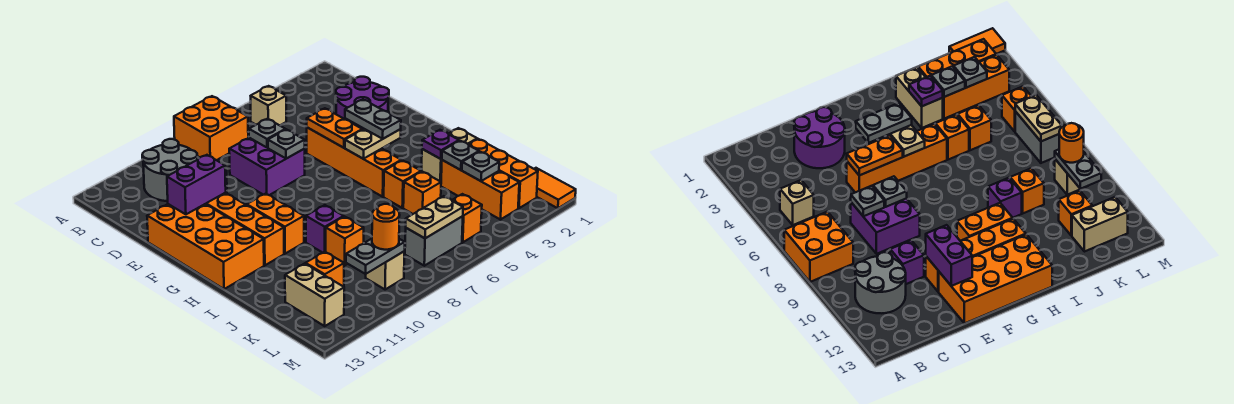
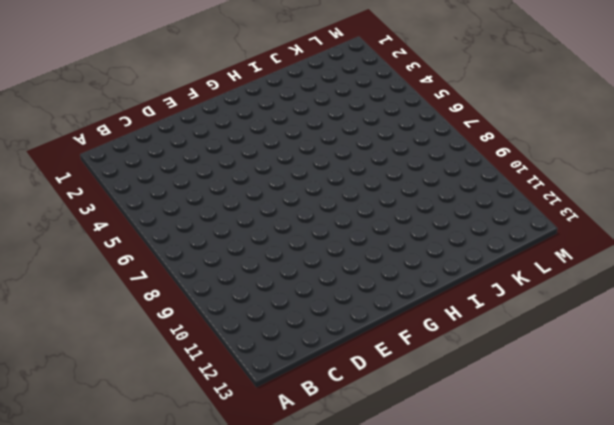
none -> orange brick A7:B8 level 1
none -> tan brick B5 level 1
none -> grey round brick B10:C11 level 1
none -> purple round brick D2:E3 level 1

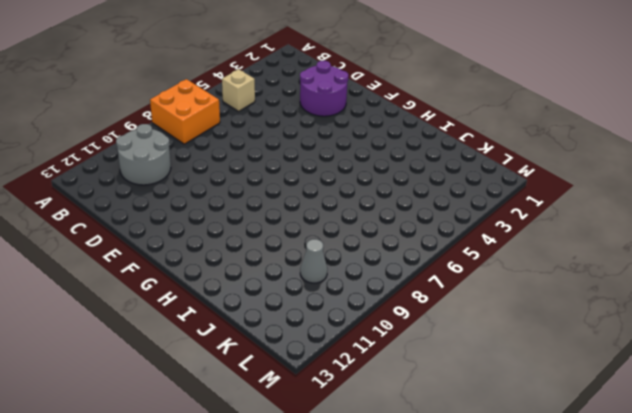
grey cone K10 level 1 -> none
none -> purple brick D7:E8 level 1
none -> purple brick D10 level 1
none -> orange brick E5:H5 level 1
none -> orange brick E11:H11 level 1

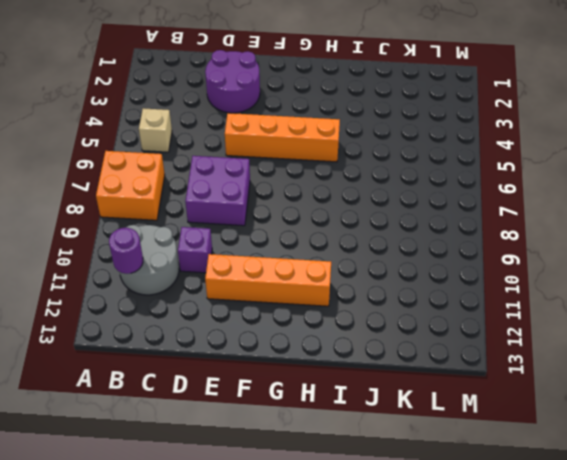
purple round brick B11 level 2 -> none
none -> orange brick E12:H13 level 1
none -> orange brick G10:H10 level 1
none -> tan brick I2:I3 level 1
none -> orange brick I5 level 1

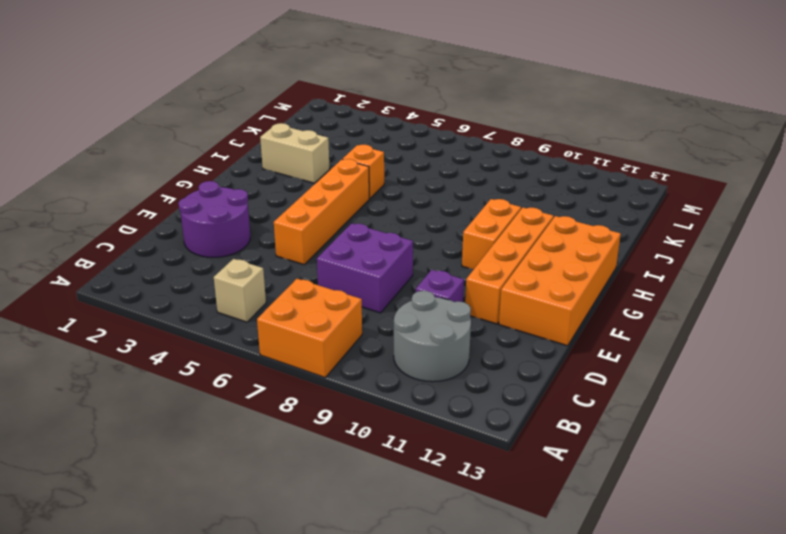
none -> purple brick I9 level 1
none -> orange brick J2:L2 level 1
none -> orange brick J3:L3 level 1
none -> orange brick J5 level 1

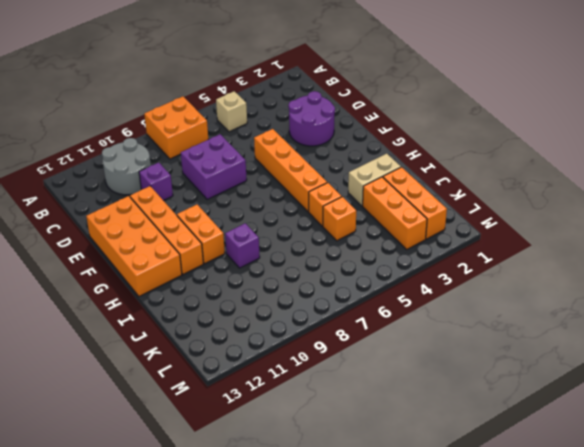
none -> orange brick J9 level 1
none -> orange brick K11 level 1
none -> tan brick K12:L12 level 1
none -> orange tile L1:M1 level 1

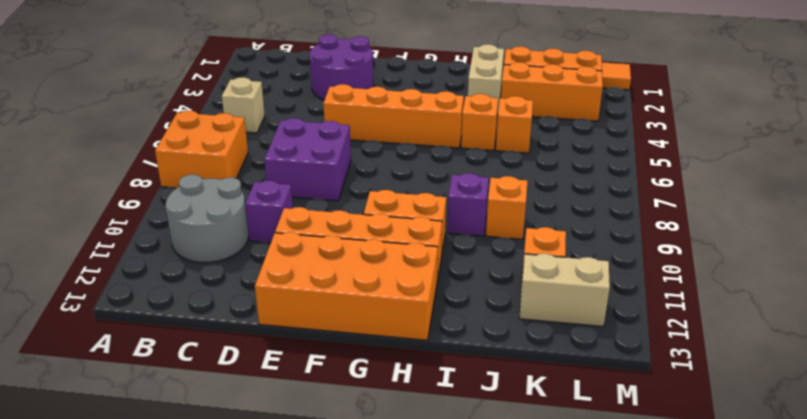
none -> orange brick L5 level 1
none -> grey brick L6:L7 level 1
none -> tan brick L9 level 1
none -> grey plate D7 level 2

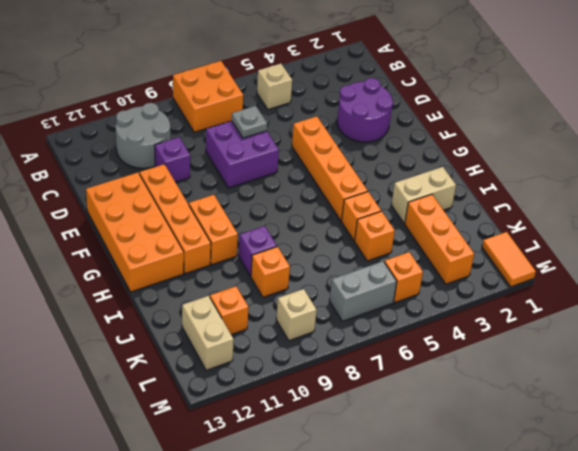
none -> orange brick J2:L2 level 1
none -> orange plate E5:F5 level 2
none -> grey plate E7 level 2
none -> purple brick E11:E12 level 2

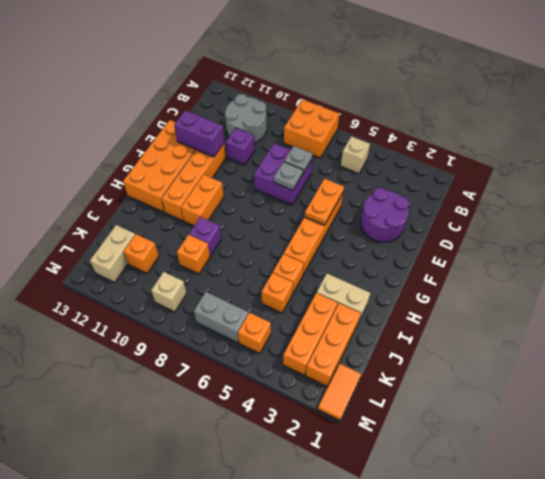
none -> tan plate G4:G5 level 2
none -> purple plate I3 level 2
none -> grey plate J3 level 2
none -> grey plate K3 level 2

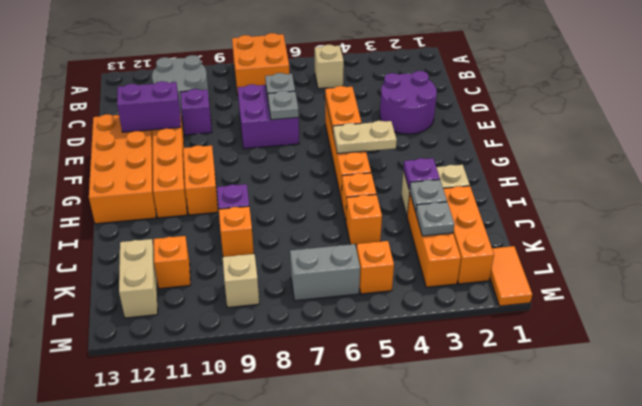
none -> tan plate L6:L7 level 2
none -> grey plate L9:L10 level 2
none -> grey plate F4:G4 level 3
none -> orange round brick L9 level 3

